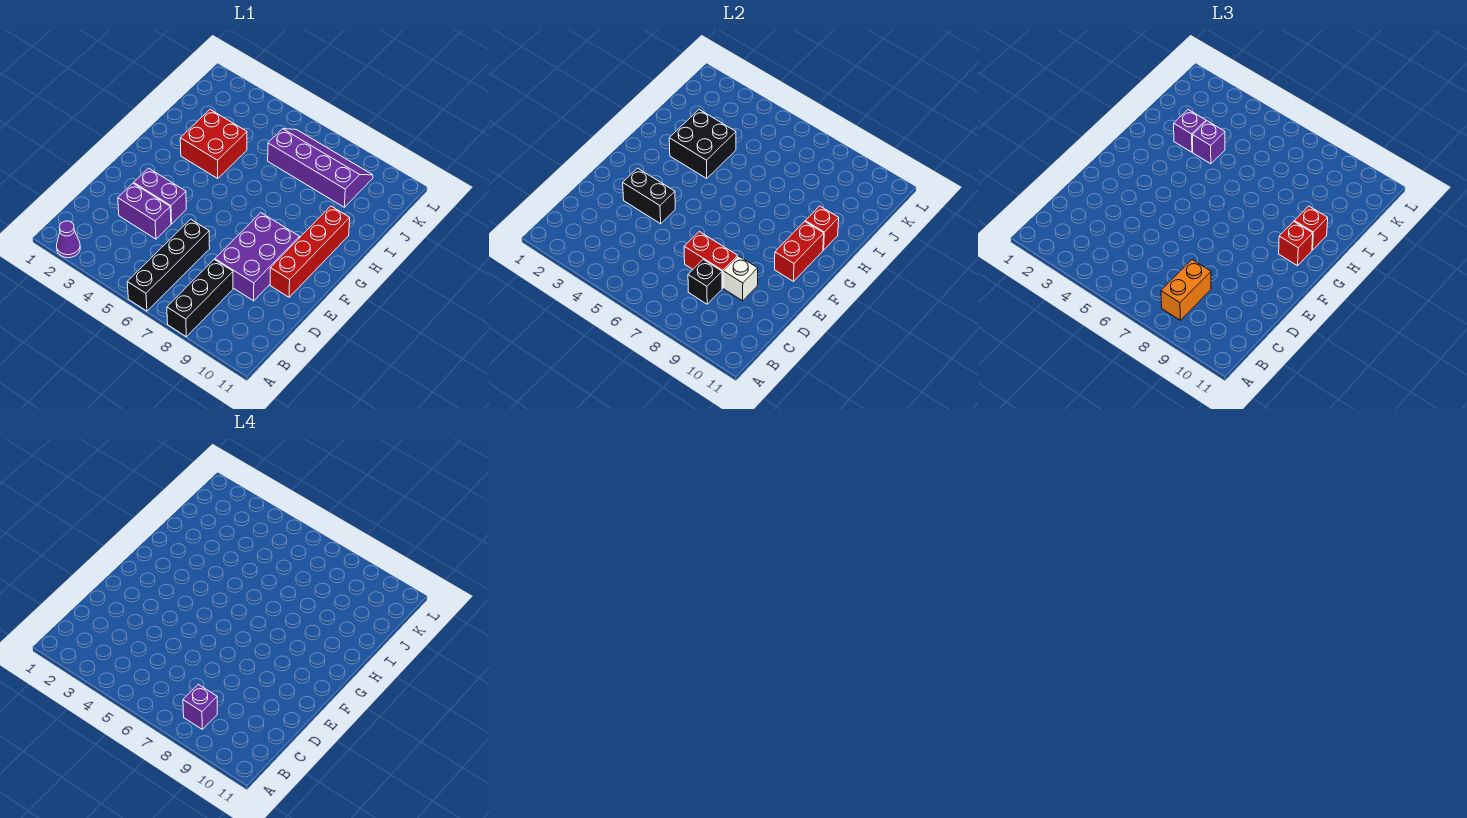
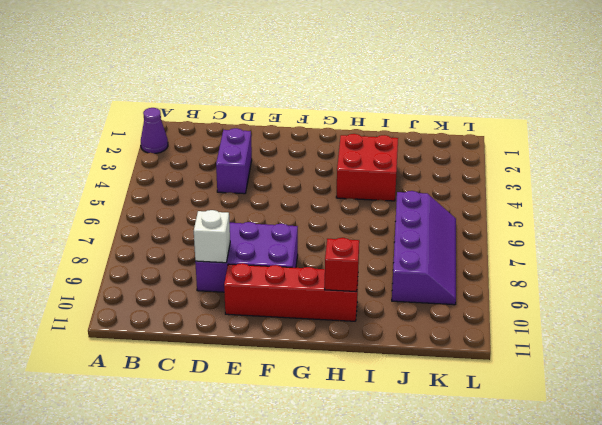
none -> black brick A6:D6 level 1
none -> black brick A8:C8 level 1
none -> purple brick E3:E4 level 1

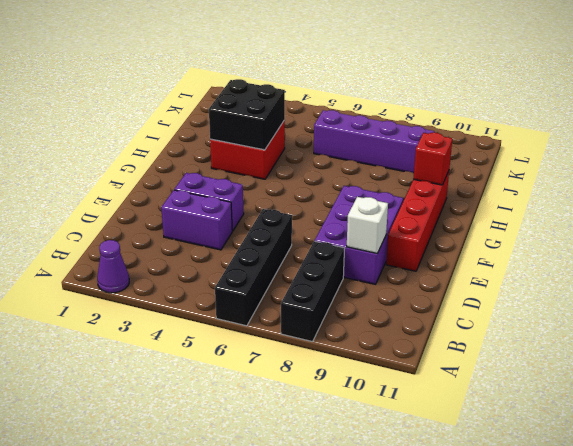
none -> black brick C8 level 2
none -> red brick D7:D8 level 2
none -> black brick E3:E4 level 2

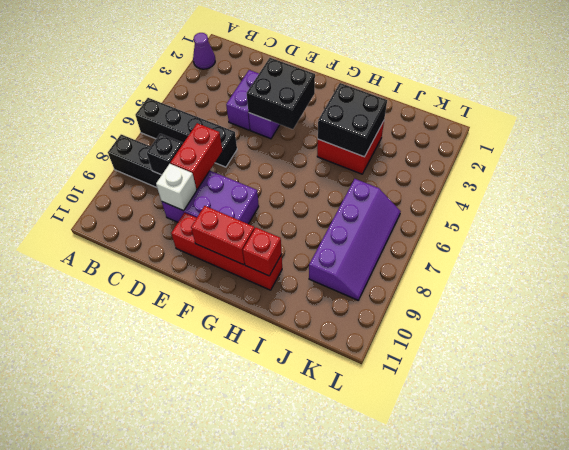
black brick E3:F4 level 2 -> black brick E3:E4 level 2
none -> orange brick B8:C8 level 3
none -> red brick G10 level 3
none -> red brick H10 level 3

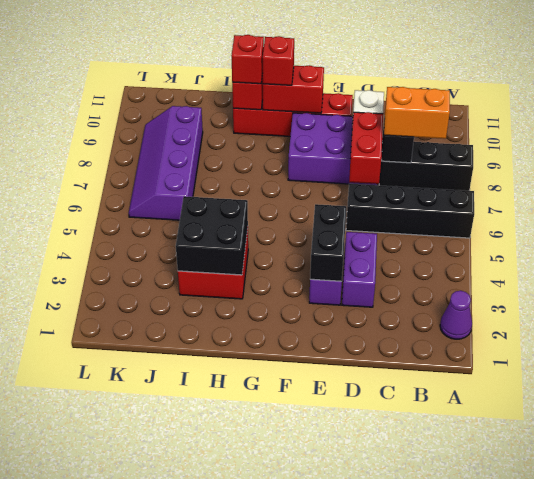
none -> purple brick I3 level 3
none -> purple brick I4 level 3
none -> purple brick B8 level 4

